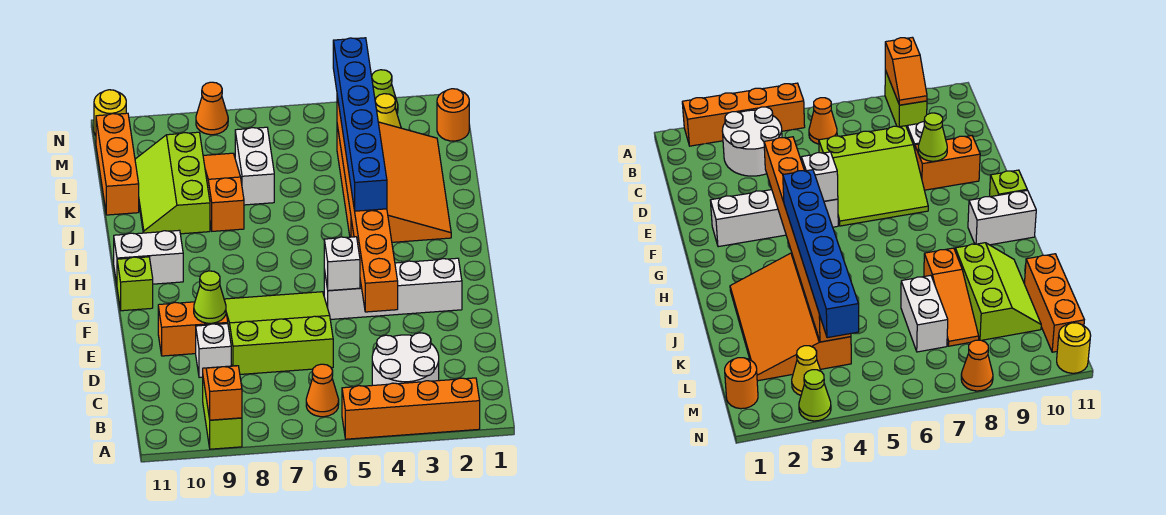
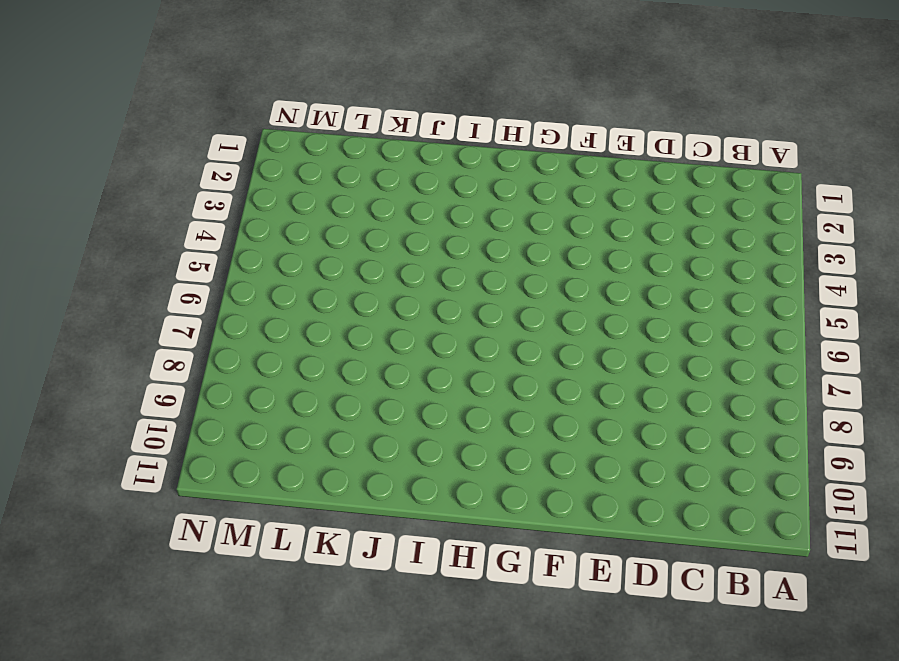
none -> orange brick A2:A5 level 1
none -> lime brick A9:B9 level 1
none -> white round brick B3:C4 level 1

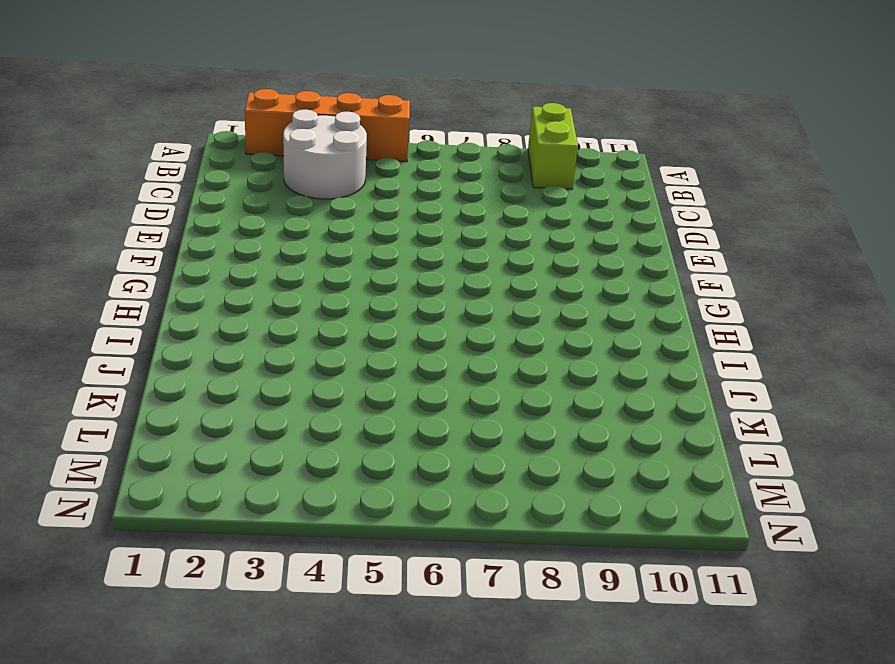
none -> orange cone B6 level 1
none -> lime slope D6:F8 level 1 top D
none -> white brick D9 level 1

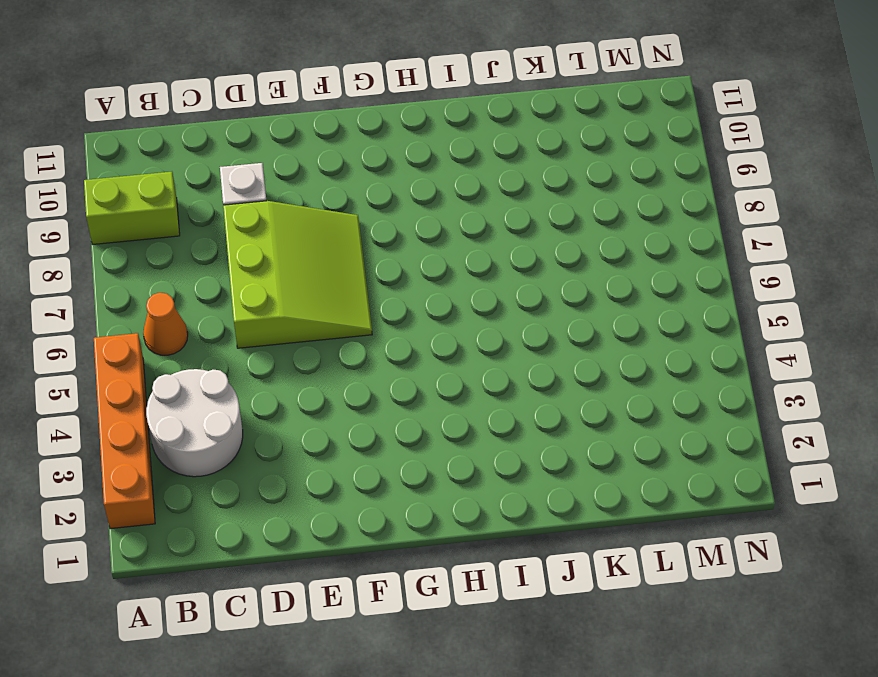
none -> orange brick E9:E10 level 1
none -> white brick F2:F5 level 1
none -> lime brick G11 level 1

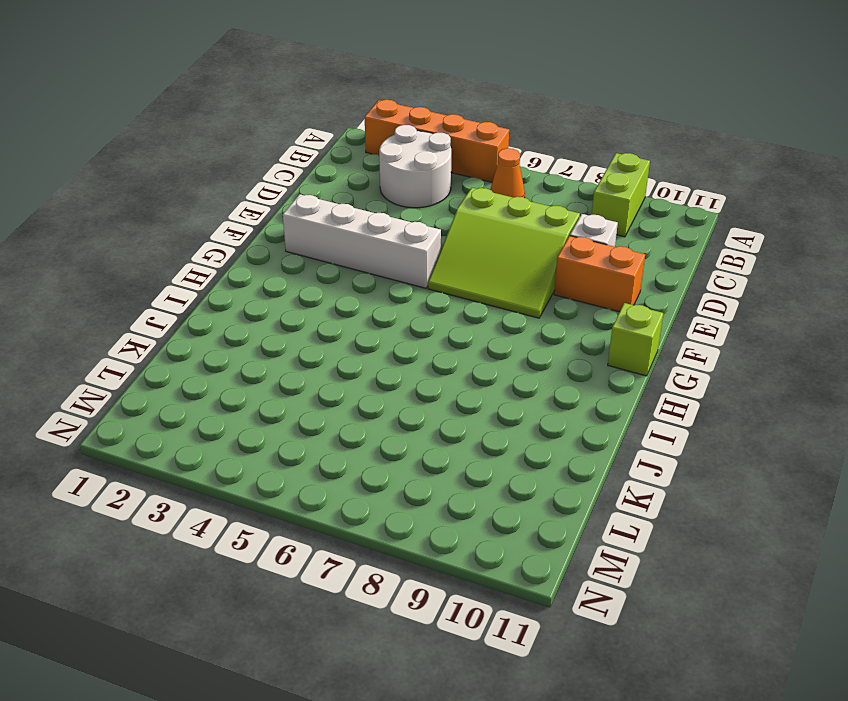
none -> white brick H10:H11 level 1
none -> orange slope I2:L4 level 1 top 4
none -> orange slope J8:L8 level 1 top J

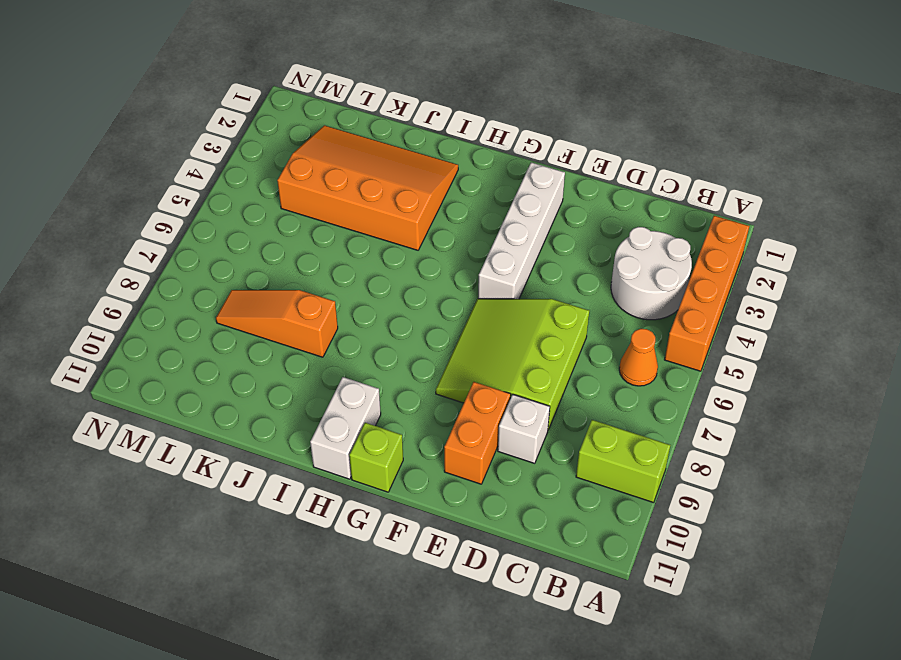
none -> lime slope J9:L10 level 1 top 9
none -> white brick K7:L7 level 1
none -> orange brick K11:M11 level 1

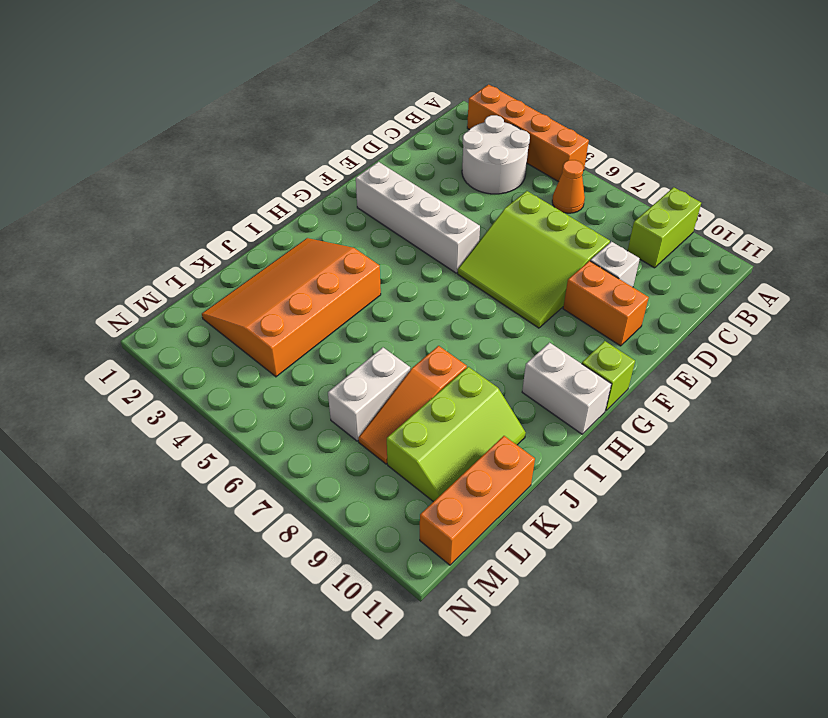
none -> orange round brick M1 level 1
none -> yellow cone M3 level 1
none -> lime cone N3 level 1

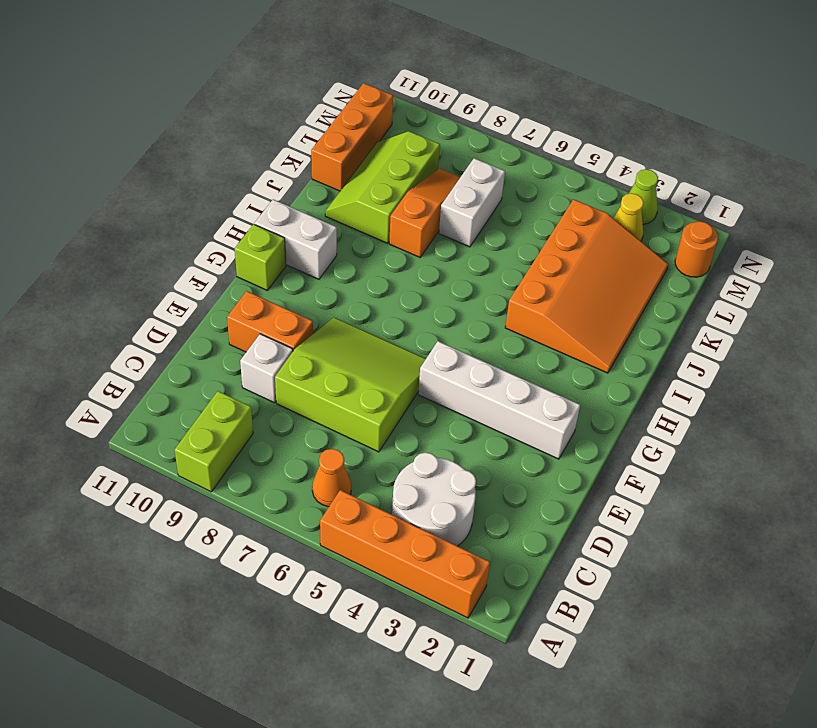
none -> orange cone N8 level 1
none -> yellow round brick N11 level 1
none -> orange slope A9:B9 level 2 top A

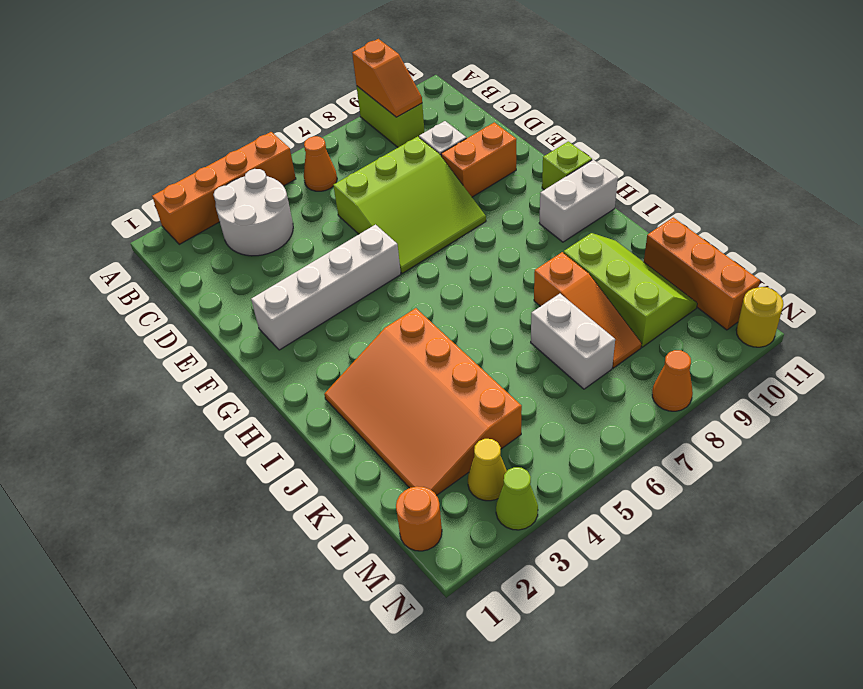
none -> orange brick E4:L4 level 2
none -> lime cone E9 level 2
none -> white brick F5 level 2

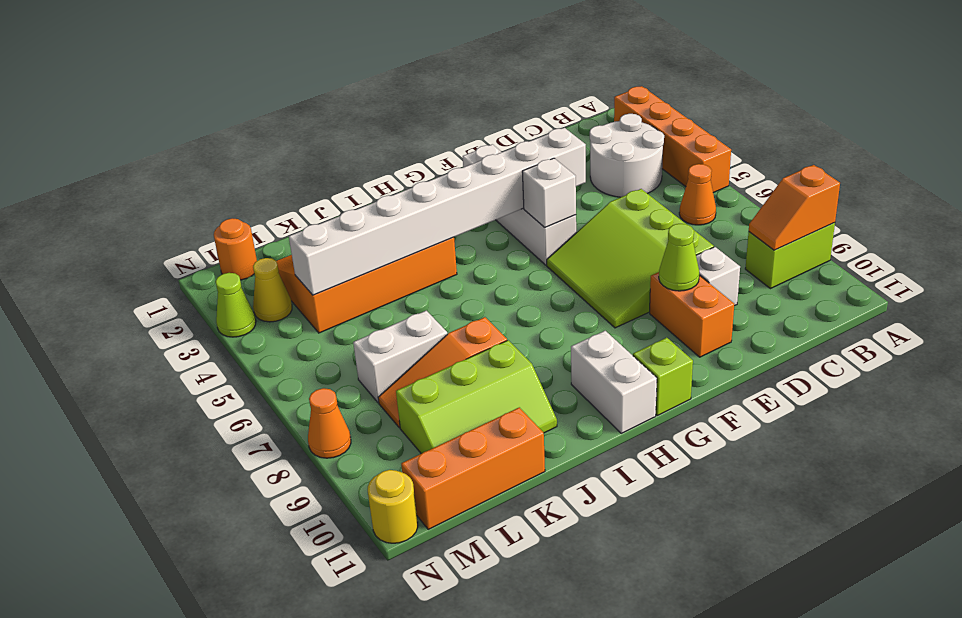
white brick E4:L4 level 2 -> orange brick E4:L4 level 2
none -> blue brick H4:M4 level 3

